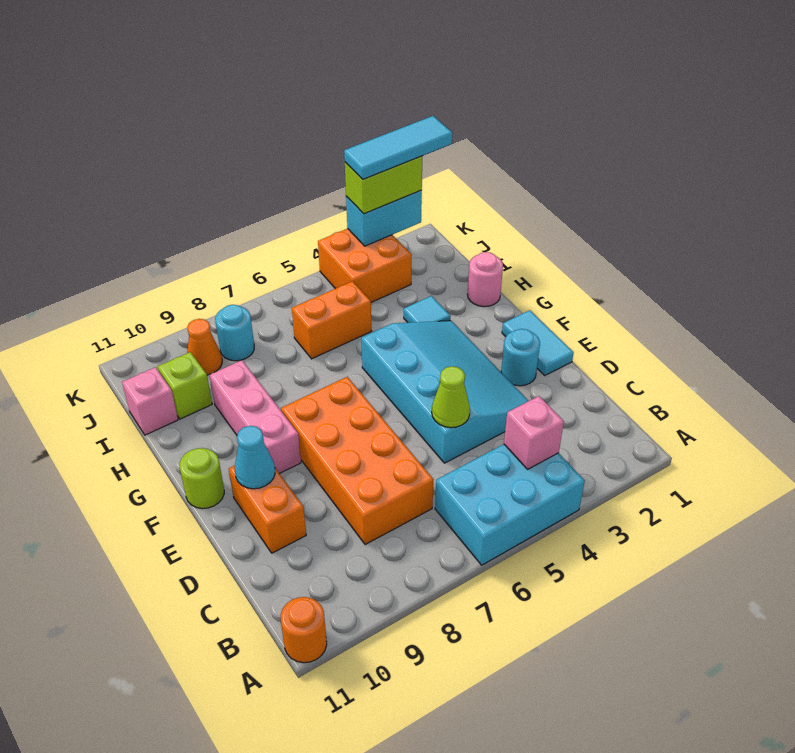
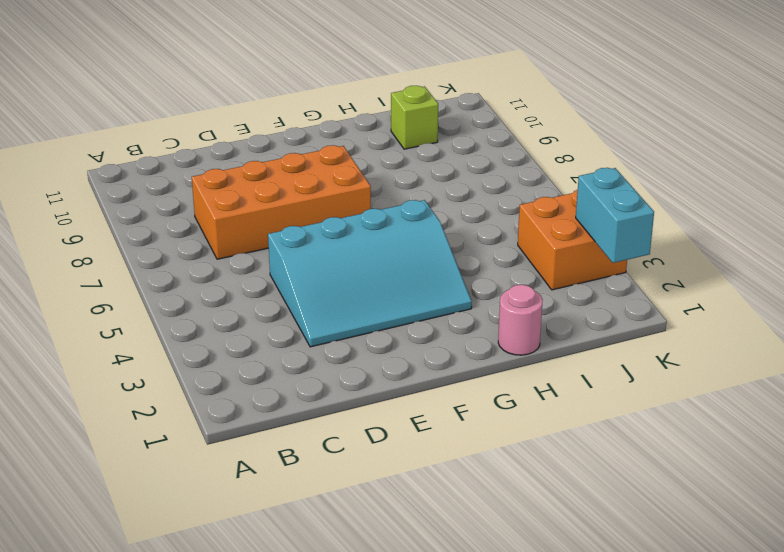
none -> cyan brick A4:B6 level 1
none -> orange round brick A11 level 1
none -> orange brick D10:E10 level 1

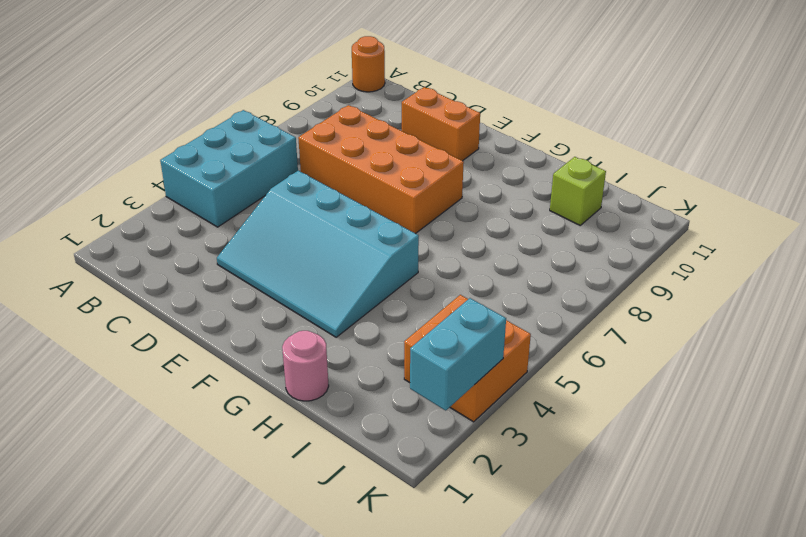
none -> cyan tile E1:F1 level 1
none -> cyan round brick E2 level 1
none -> pink brick F9:H9 level 1

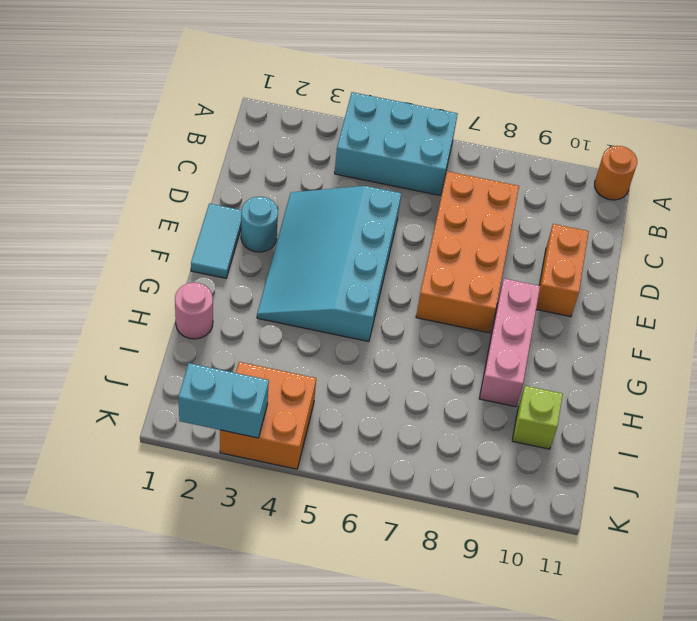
none -> lime round brick F11 level 1
none -> cyan tile H3 level 1
none -> orange brick I5:I6 level 1

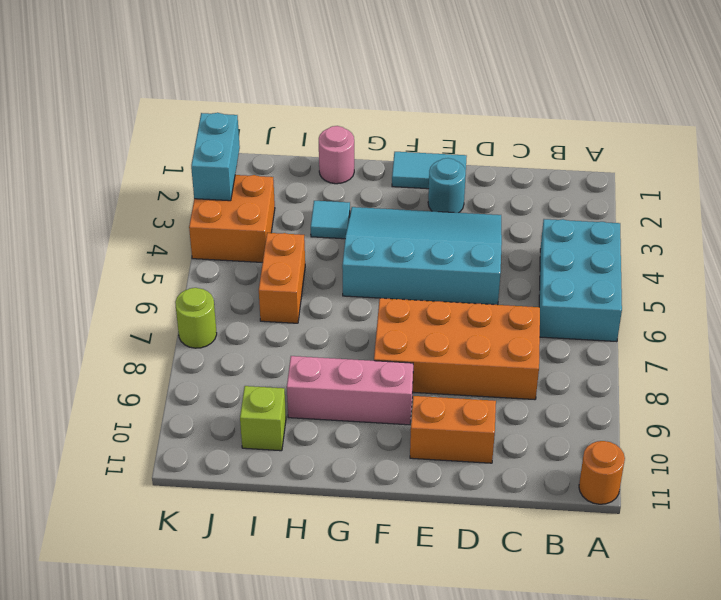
lime round brick K7 level 1 -> lime round brick F11 level 1
none -> pink brick I11 level 1
none -> cyan round brick J8 level 1
none -> orange cone J9 level 1

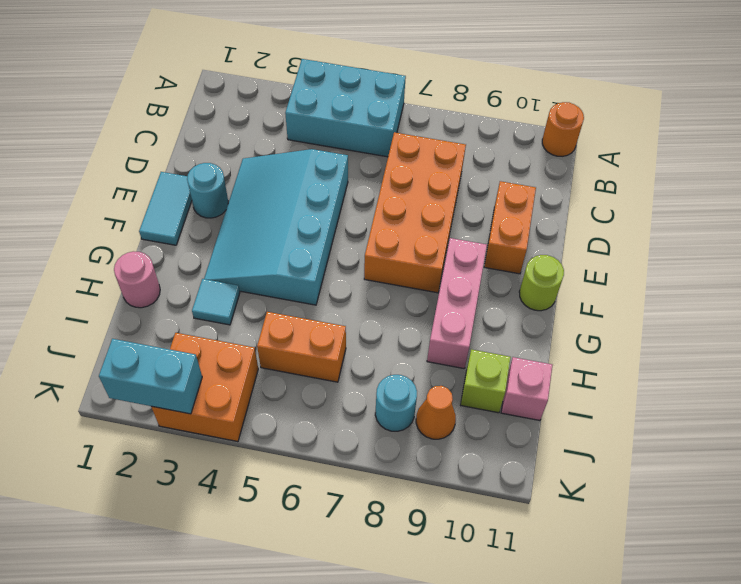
none -> pink brick B4 level 2
none -> lime cone D5 level 2
none -> cyan cone E10 level 2

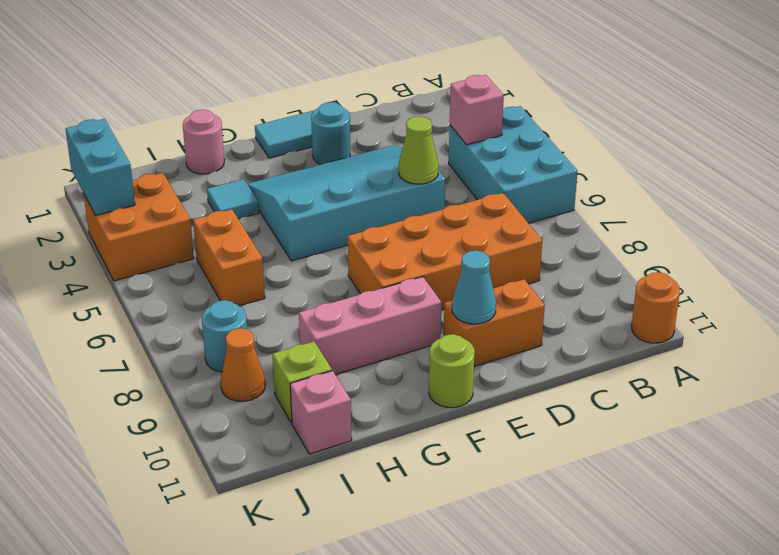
none -> lime brick K2:K3 level 3
none -> cyan tile K1:K3 level 4

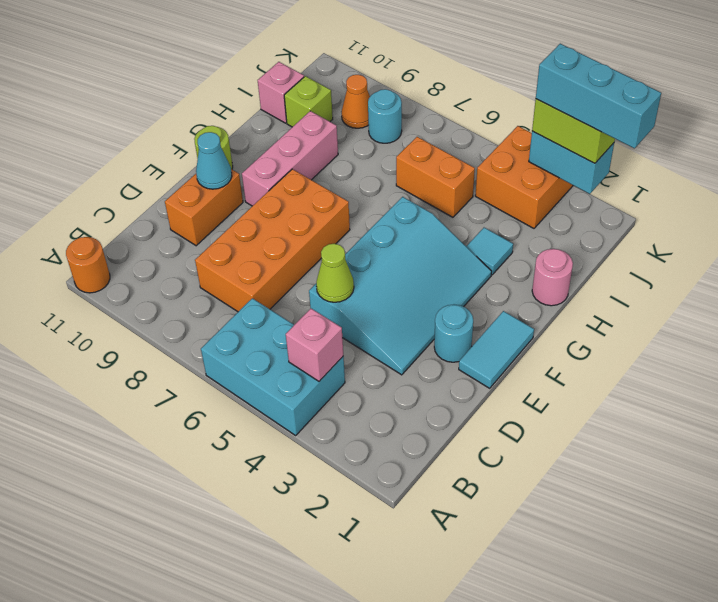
cyan brick K1:K3 level 4 -> cyan tile K1:K3 level 4

